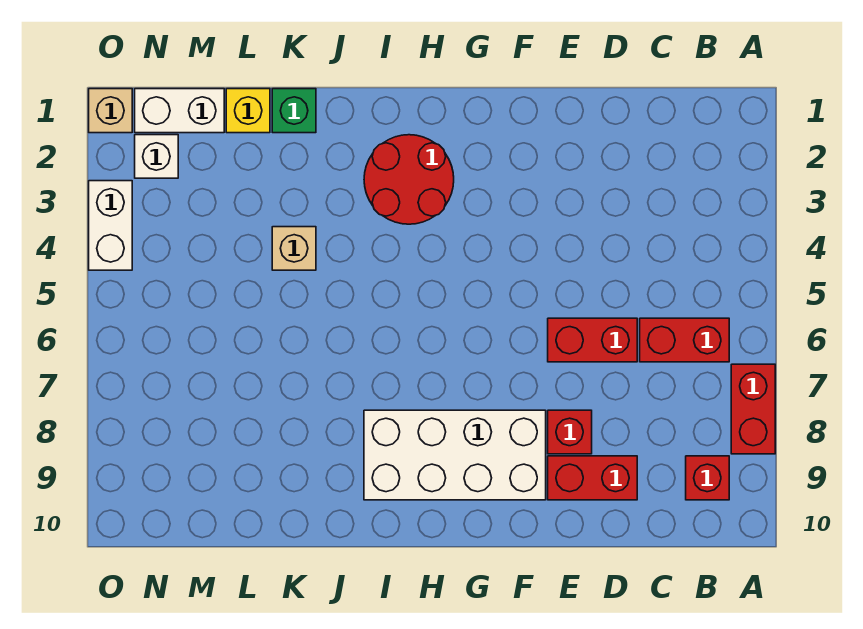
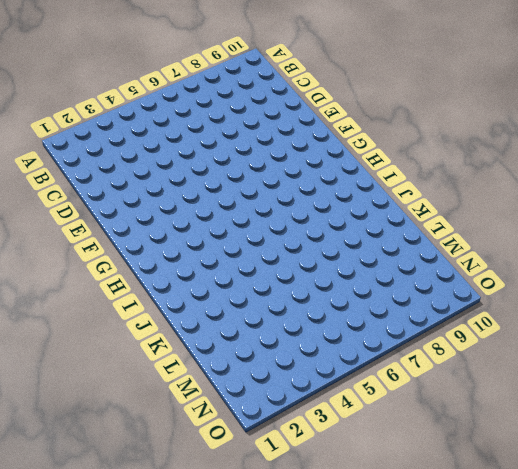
none -> red brick A7:A8 level 1
none -> red brick B6:C6 level 1
none -> red brick B9 level 1

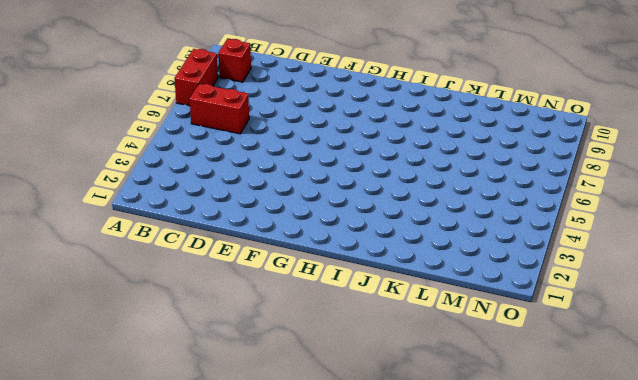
none -> red brick D6:E6 level 1
none -> red brick D9:E9 level 1
none -> red brick E8 level 1

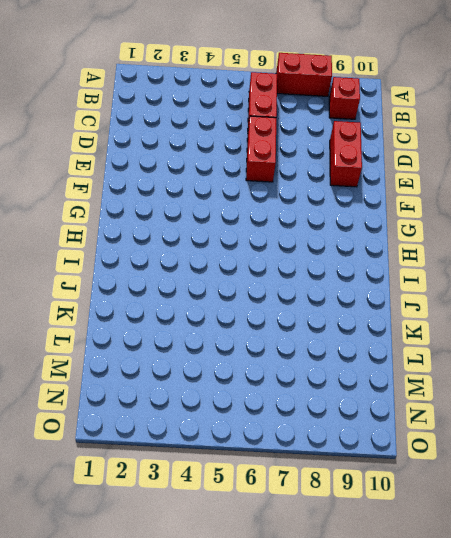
none -> red brick E8 level 1
none -> white brick F8:I9 level 1
none -> red round brick H2:I3 level 1

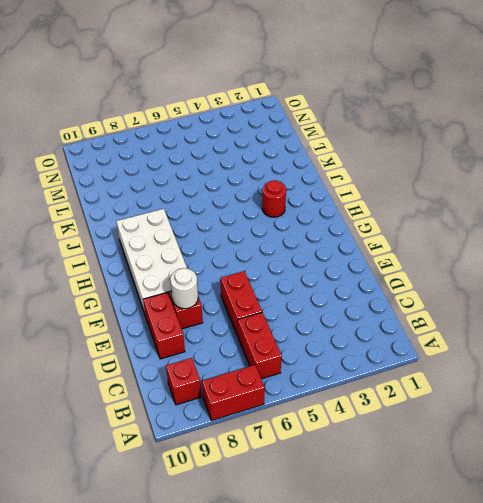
white round brick E8 level 2 -> none
red round brick I3 level 1 -> red round brick H2:I3 level 1
none -> green brick K1 level 1
none -> tan brick K4 level 1
none -> yellow brick L1 level 1

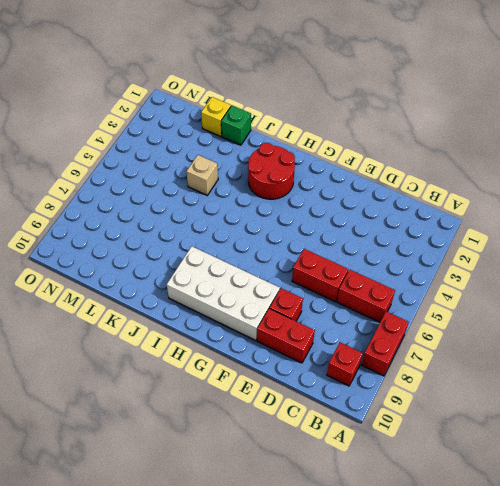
none -> white brick M1:N1 level 1
none -> white brick N2 level 1
none -> tan brick O1 level 1

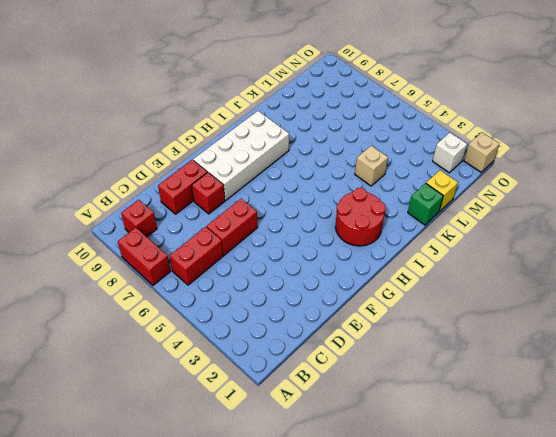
none -> white brick M1:N1 level 1
none -> white brick O3:O4 level 1

